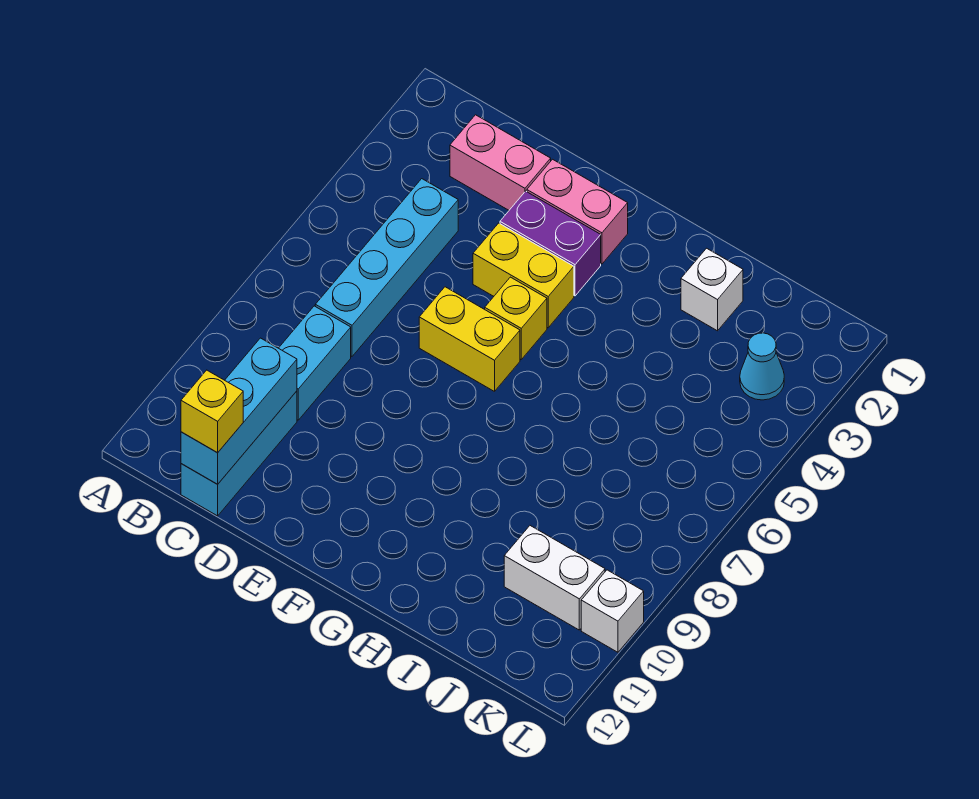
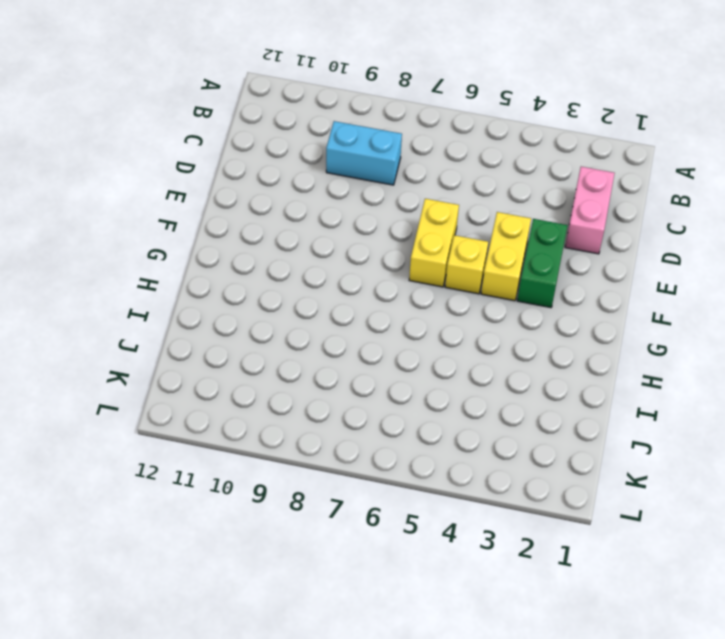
green brick E3:F3 level 1 -> purple brick E3:F3 level 1
none -> cyan brick C4:C7 level 1
none -> cyan brick C10:C12 level 1
none -> pink brick E2:F2 level 1

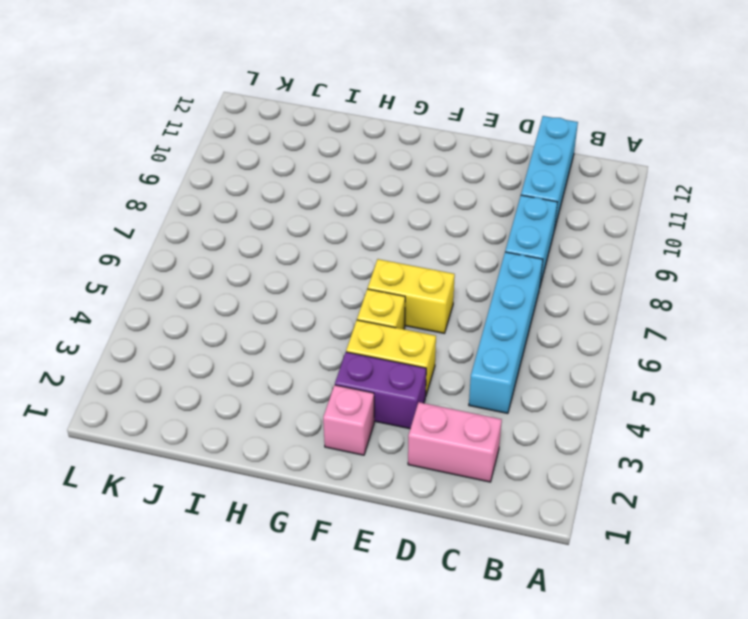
pink brick F2 level 1 -> pink brick E2:F2 level 1
none -> white brick I2 level 1
none -> white brick J10:K10 level 1
none -> cyan cone K3 level 1

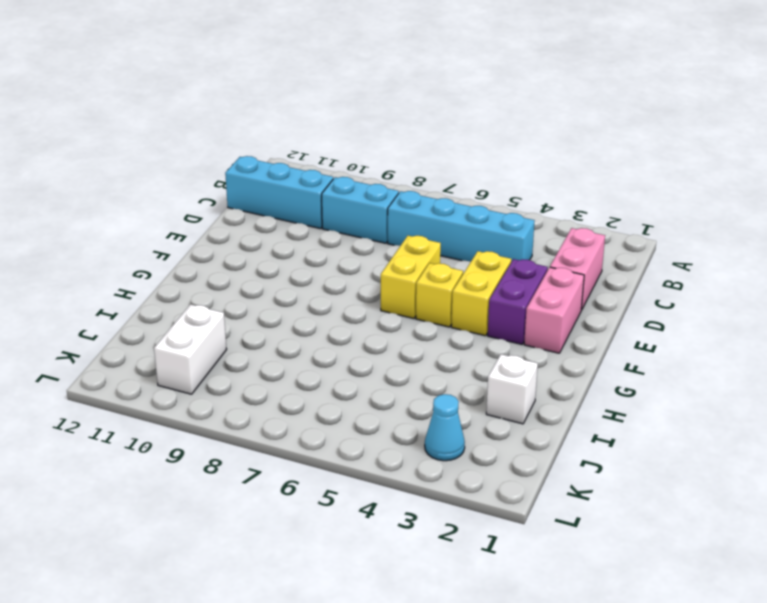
none -> white brick L10 level 1
none -> cyan brick C10:C12 level 2
none -> yellow brick C12 level 3

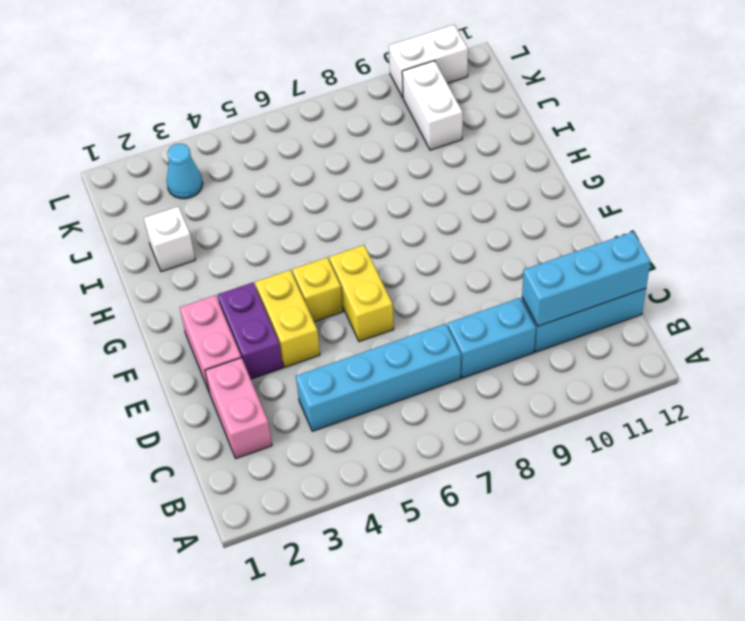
white brick L10:L11 level 1 -> white brick L10 level 1
none -> yellow brick C12 level 3

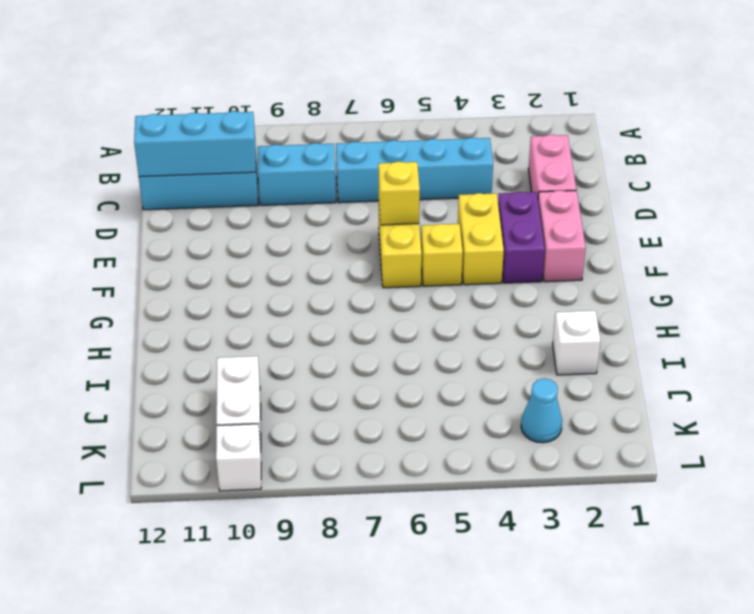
yellow brick E6 level 2 -> yellow brick C12 level 3

